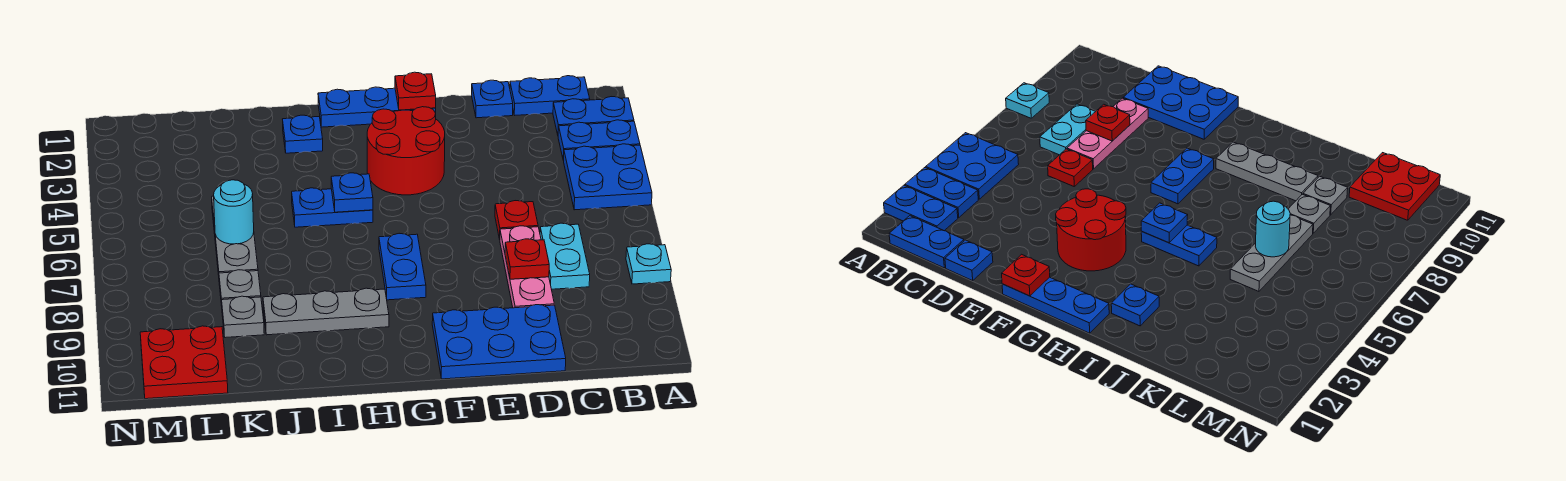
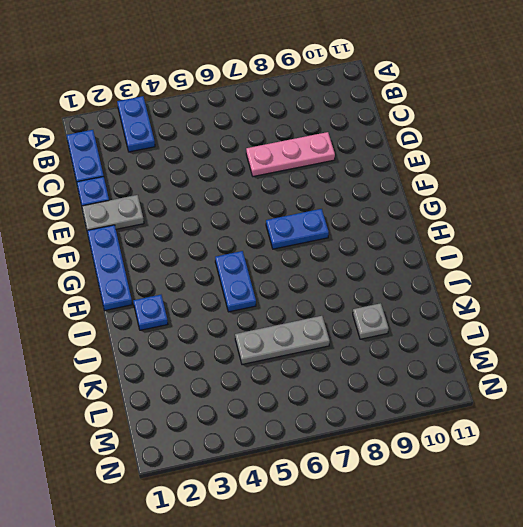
grey plate E1:E2 level 1 -> none
none -> blue plate A2:B2 level 1
none -> blue plate A4:B5 level 1
none -> cyan plate A8 level 1

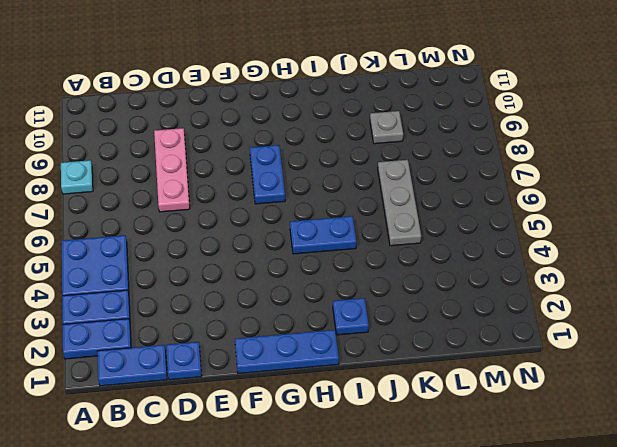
none -> cyan plate C7:C8 level 1
none -> red plate D6 level 1
none -> blue plate D10:F11 level 1

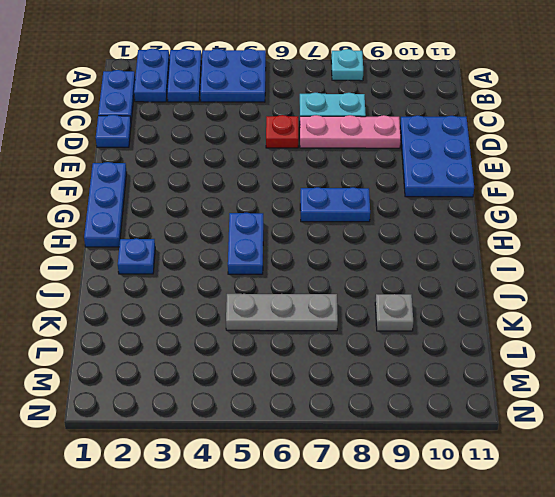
none -> red round brick F3:G4 level 1
none -> grey plate H9:J9 level 1
none -> grey plate K8 level 1

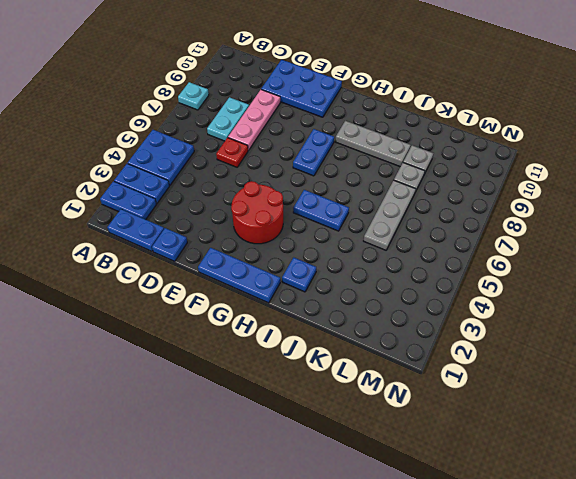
none -> red plate L10:M11 level 1
none -> red plate D8 level 2
none -> red plate F1 level 2

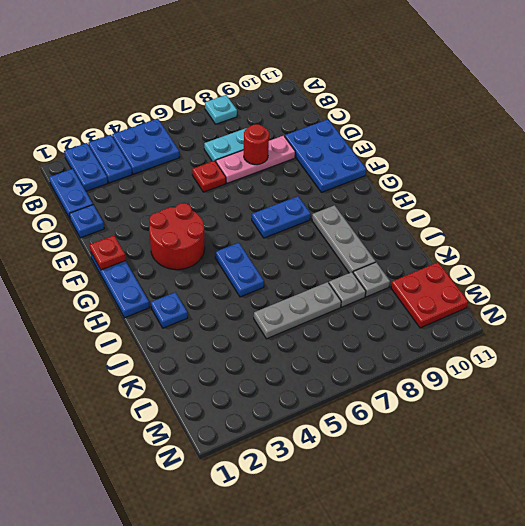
red round brick D8 level 2 -> red plate D8 level 2
none -> blue plate H5 level 2
none -> cyan round brick K6 level 2

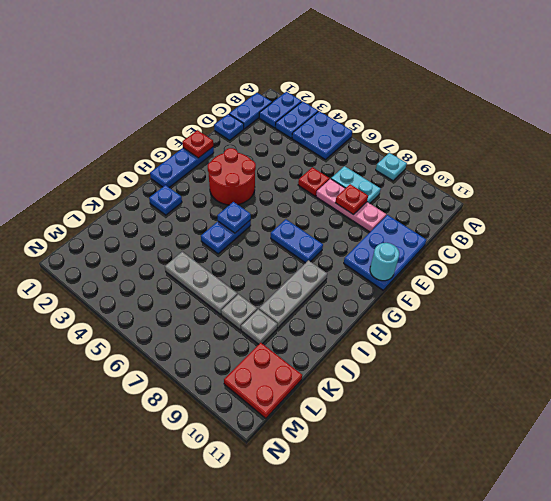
cyan round brick F11 level 2 -> cyan round brick K6 level 2

